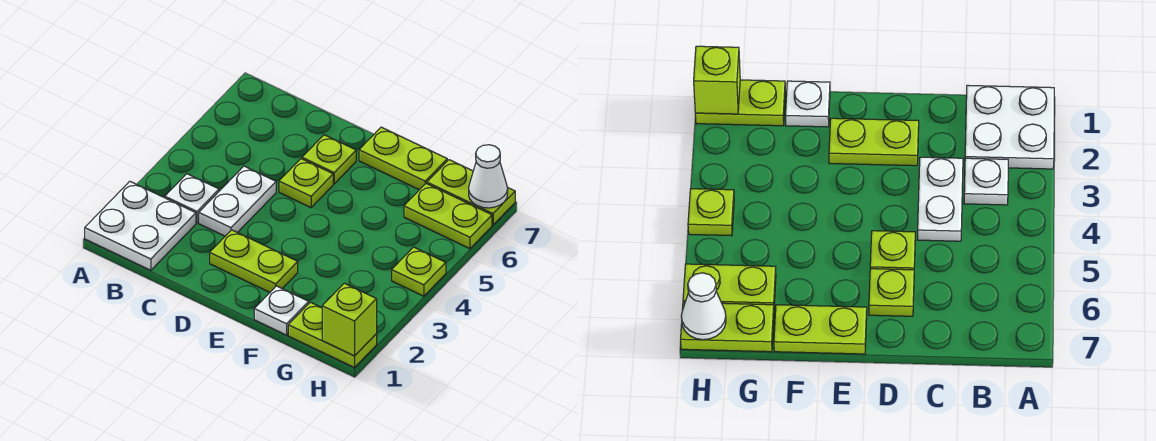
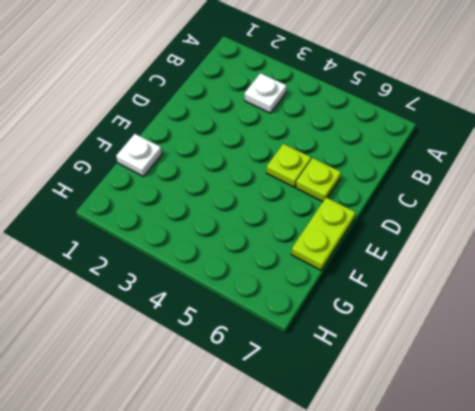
none -> white plate A1:B2 level 1
none -> white plate C3:C4 level 1
none -> lime plate D2:E2 level 1

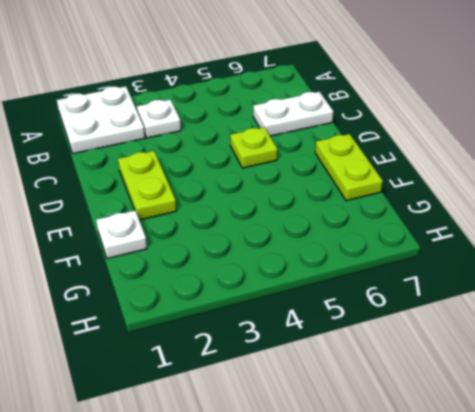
white plate C6:C7 level 1 -> white plate C3:C4 level 1
none -> lime plate D6 level 1
none -> lime plate G1:H1 level 1
none -> lime plate G6:H6 level 1

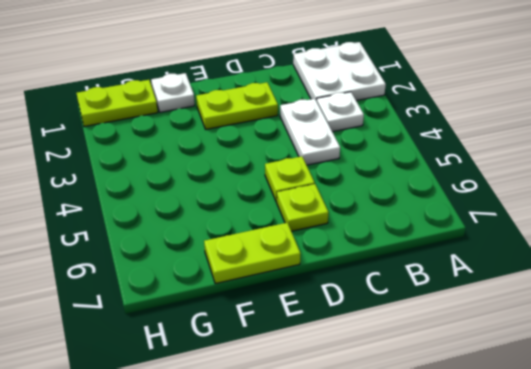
none -> lime plate G6:H6 level 1
none -> lime plate G7:H7 level 1
none -> lime plate H4 level 1

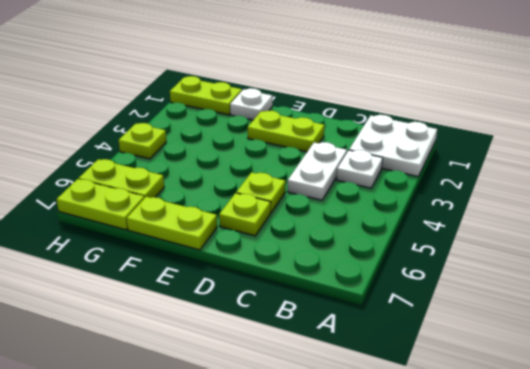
none -> lime brick H1 level 2
none -> white cone H7 level 2

